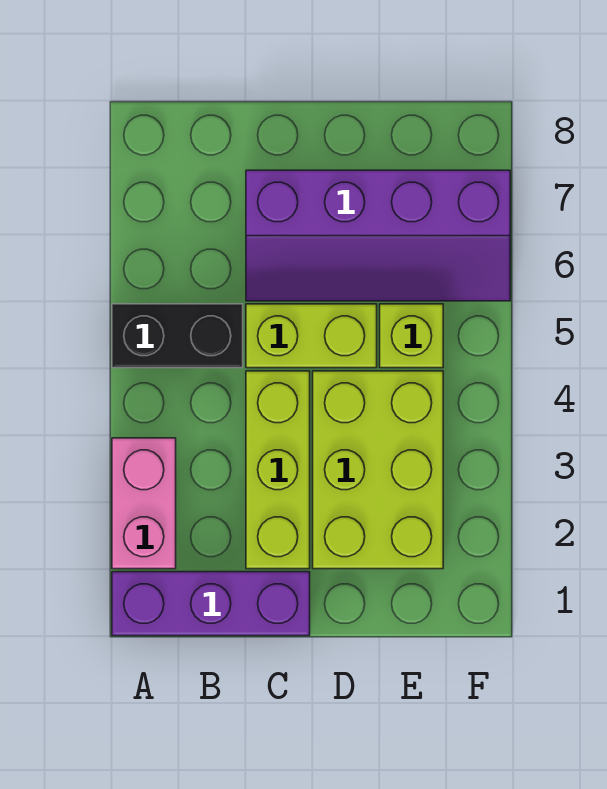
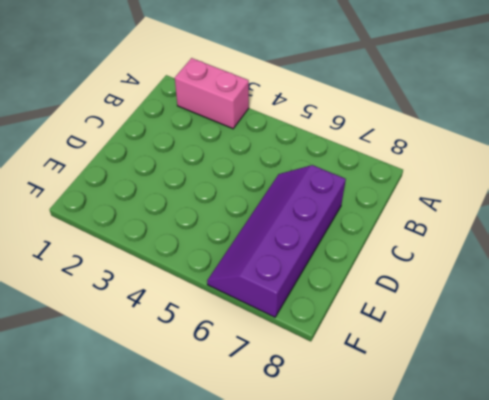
none -> purple brick A1:C1 level 1
none -> black brick A5:B5 level 1

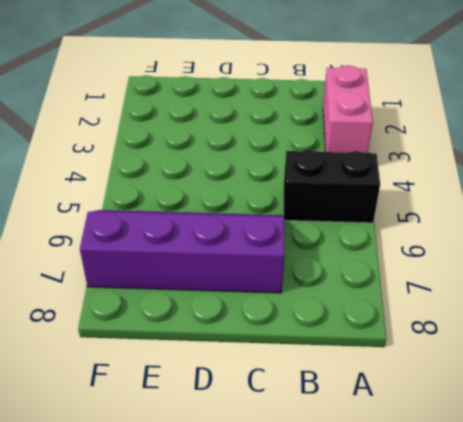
none -> purple brick A1:C1 level 1
none -> lime brick C2:C4 level 1

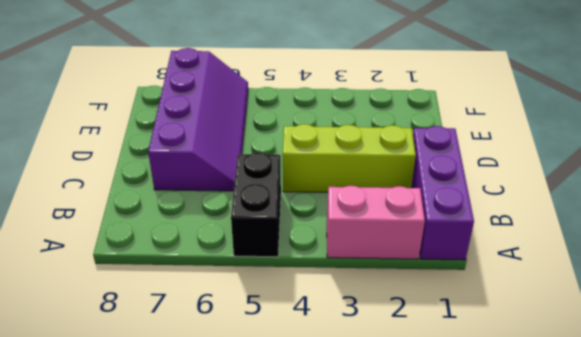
none -> lime brick C5:D5 level 1
none -> lime brick D2:E4 level 1

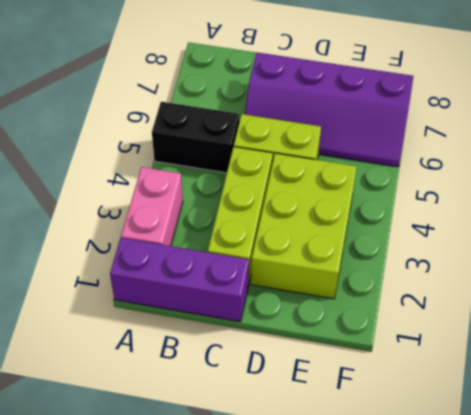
none -> lime brick E5 level 1

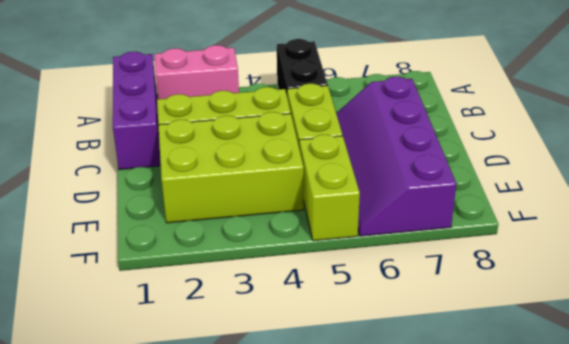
lime brick E5:F5 level 1 -> lime brick E5 level 1

